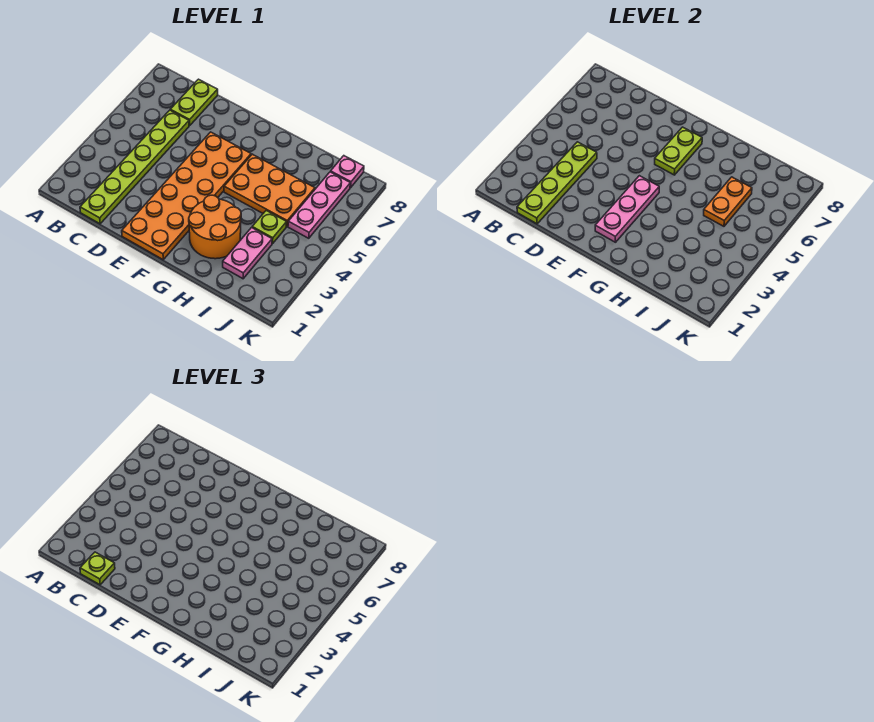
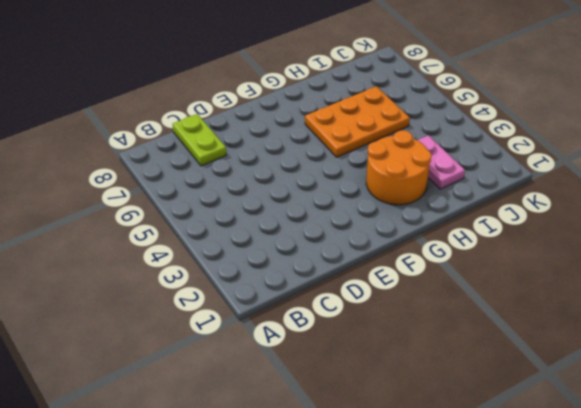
none -> lime plate C1:C6 level 1
none -> orange plate E1:F6 level 1
none -> lime plate I4 level 1

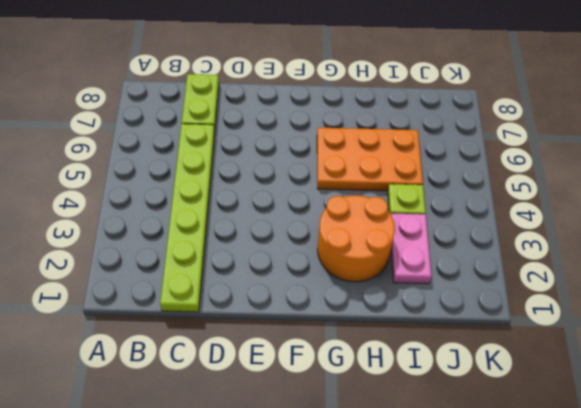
none -> orange plate E1:F6 level 1
none -> pink plate J5:J7 level 1
none -> pink plate J8 level 1

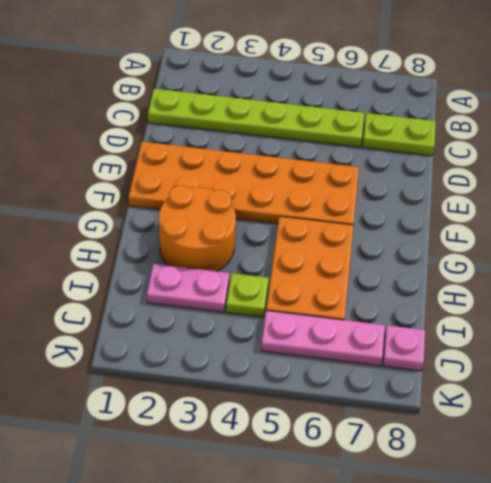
none -> lime plate C1:C4 level 2
none -> pink plate F2:F4 level 2
none -> lime plate F6:F7 level 2

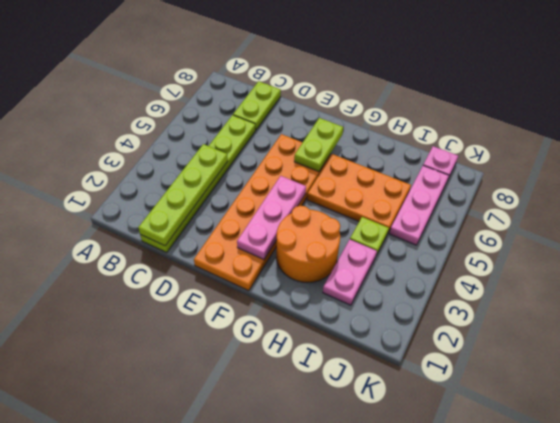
none -> orange plate I5:I6 level 2
none -> lime plate C1 level 3

